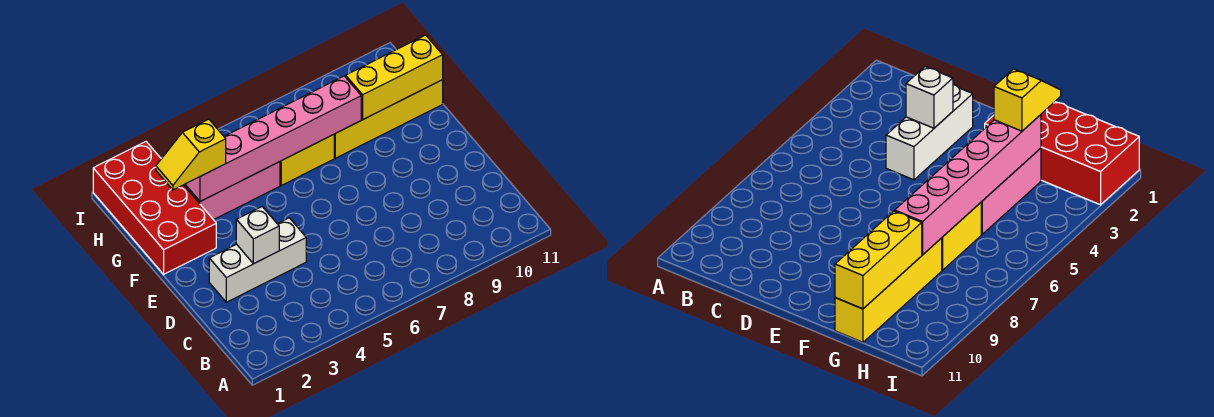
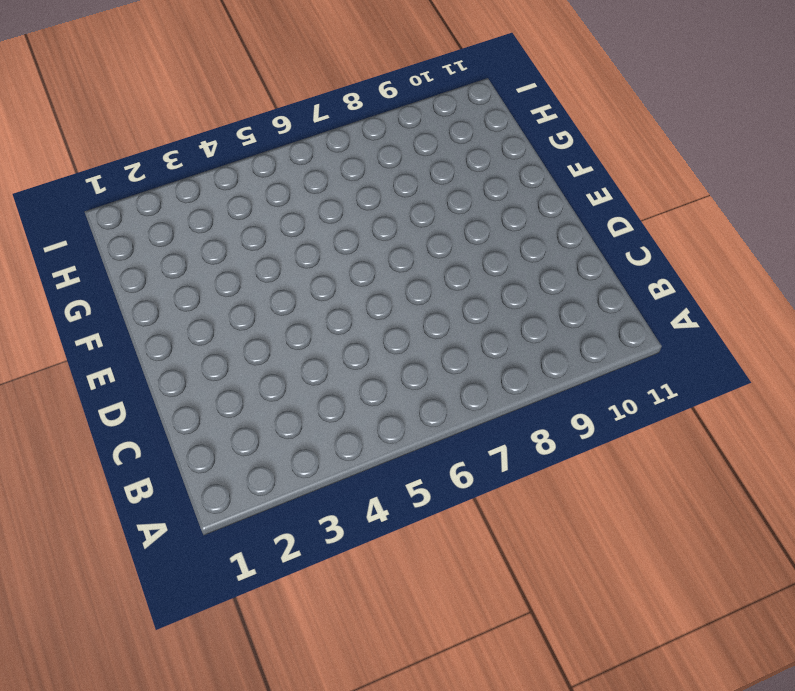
none -> white brick D2:D4 level 1
none -> red brick F1:I2 level 1

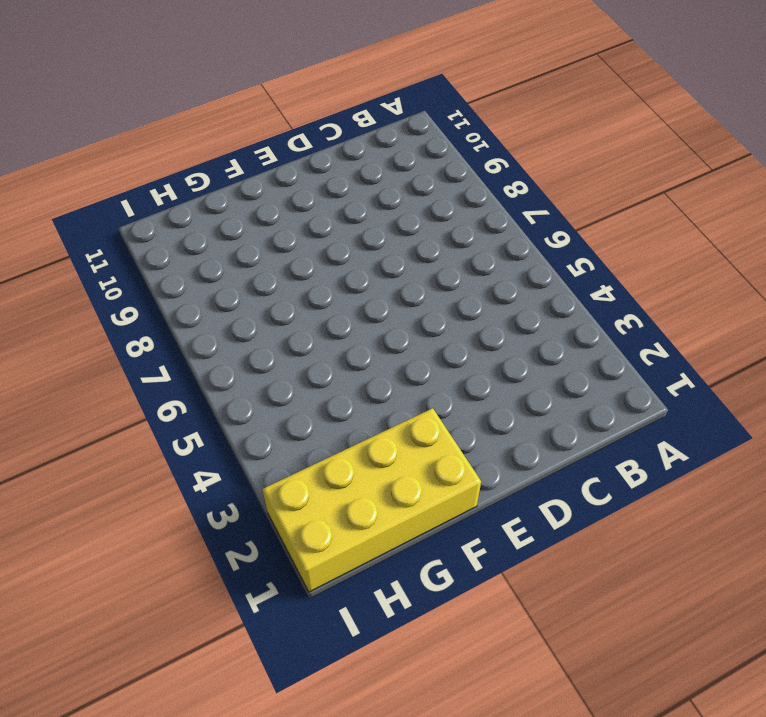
yellow brick F1:I2 level 1 -> red brick F1:I2 level 1
none -> white brick D2:D4 level 1
none -> pink brick G3:G5 level 1

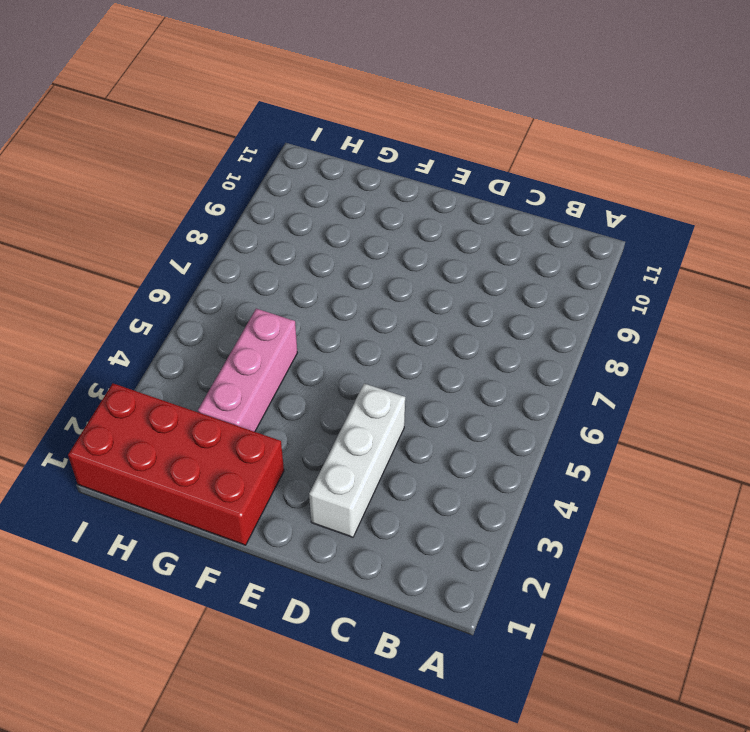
none -> yellow brick G6:G7 level 1
none -> yellow brick G8:G11 level 1

